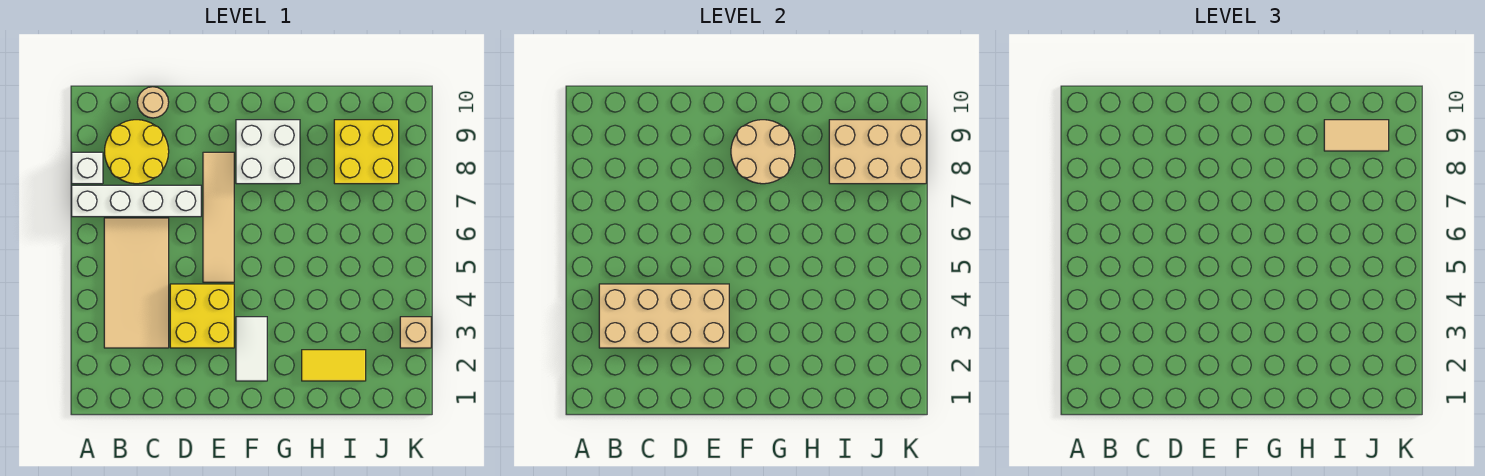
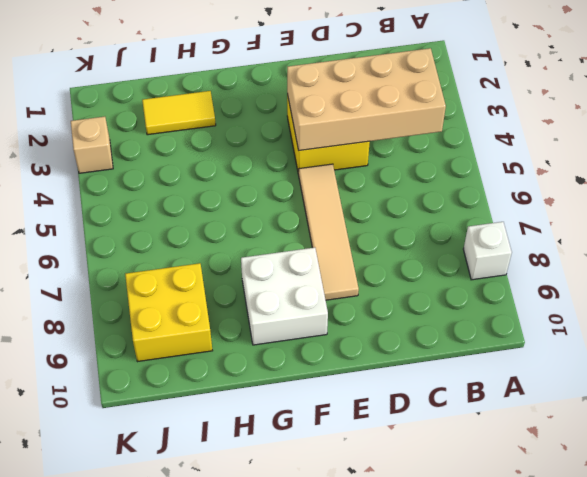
none -> white brick A7:D7 level 1
none -> tan tile B3:C6 level 1
none -> yellow round brick B8:C9 level 1

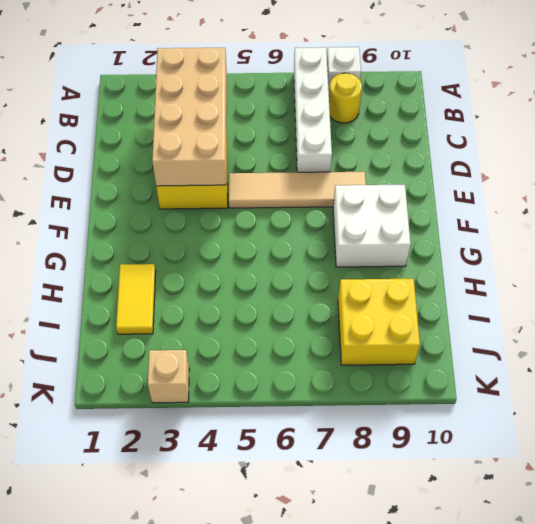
yellow round brick B8 level 1 -> yellow round brick B8:C9 level 1
none -> tan tile B3:C6 level 1
none -> tan round brick C10 level 1
none -> white tile F2:F3 level 1

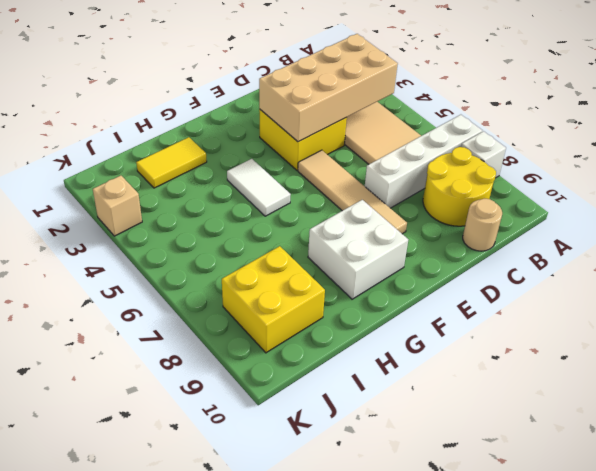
white tile G4:G5 level 1 -> white tile F2:F3 level 1
none -> tan round brick F8:G9 level 2
none -> tan brick I8:K9 level 2
none -> tan tile I9:J9 level 3

